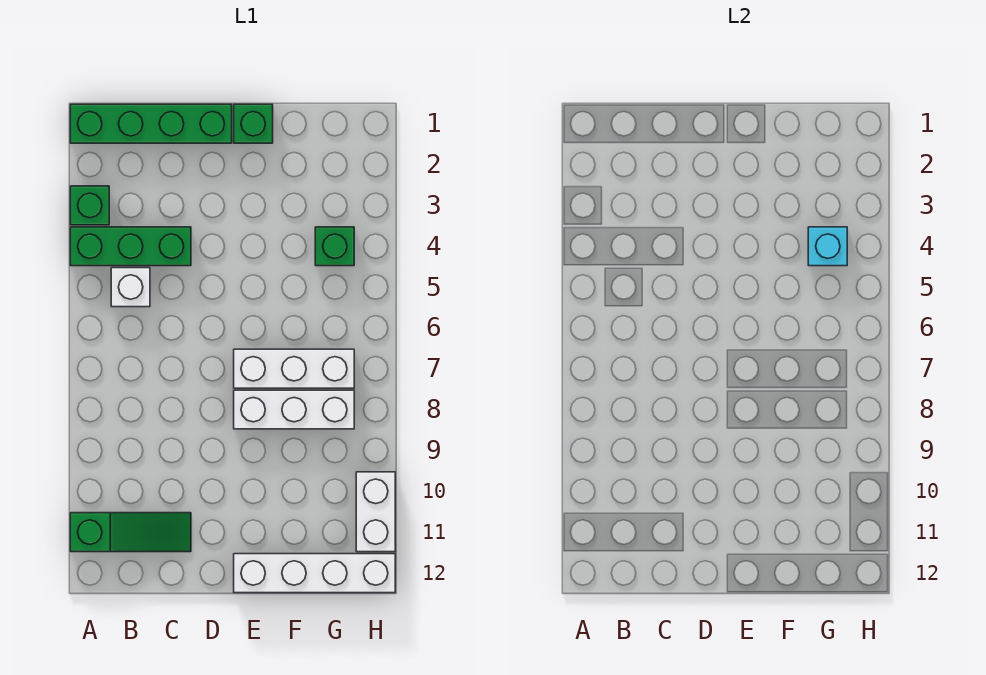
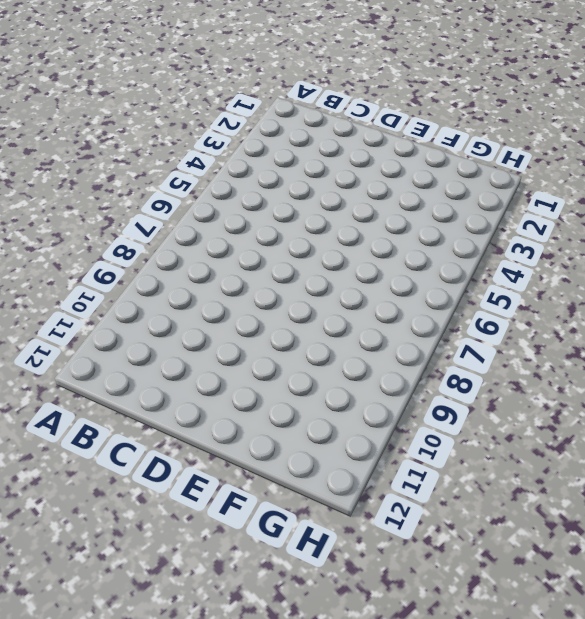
none -> green brick A1:D1 level 1
none -> green brick A3 level 1
none -> green brick A4:C4 level 1

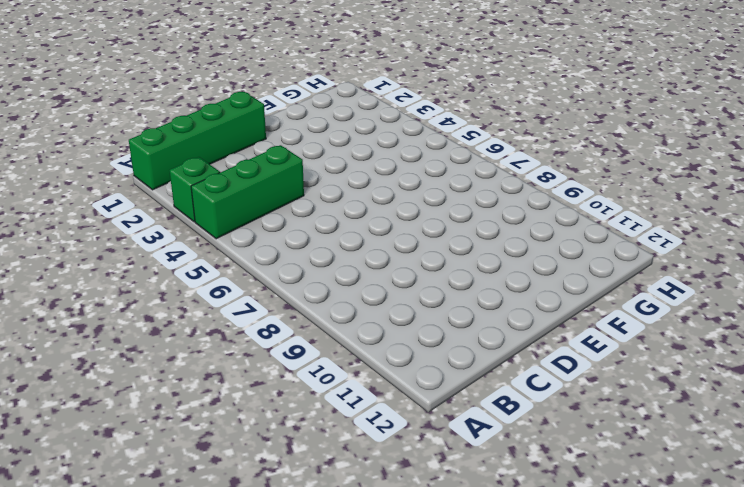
none -> green slope A11:C11 level 1 top A
none -> white brick B5 level 1
none -> green brick E1 level 1

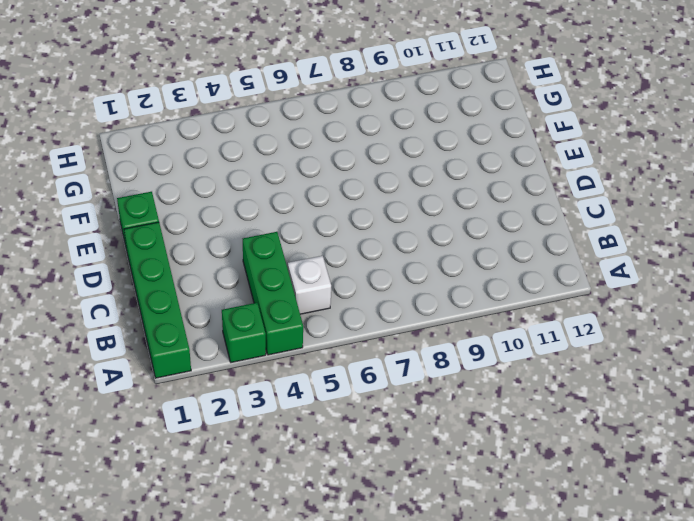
none -> green slope A11:C11 level 1 top A
none -> white brick E7:G7 level 1
none -> white brick E8:G8 level 1

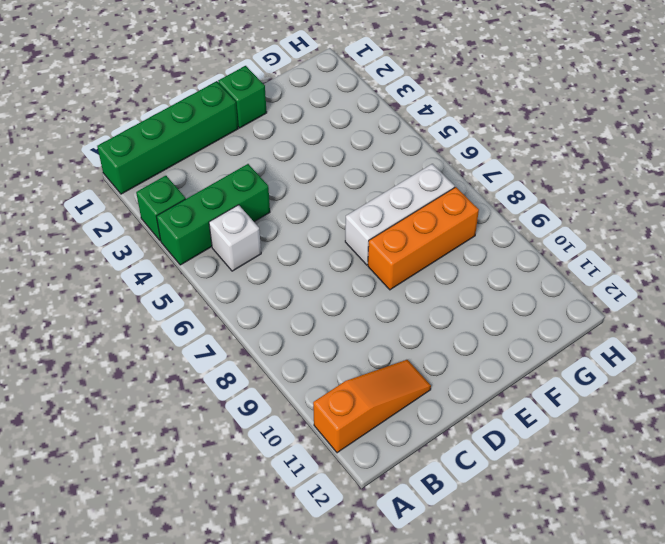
orange slope A11:C11 level 1 top A -> green slope A11:C11 level 1 top A
orange brick E8:G8 level 1 -> white brick E8:G8 level 1
none -> white brick E12:H12 level 1
none -> green brick G4 level 1
none -> white brick H10:H11 level 1

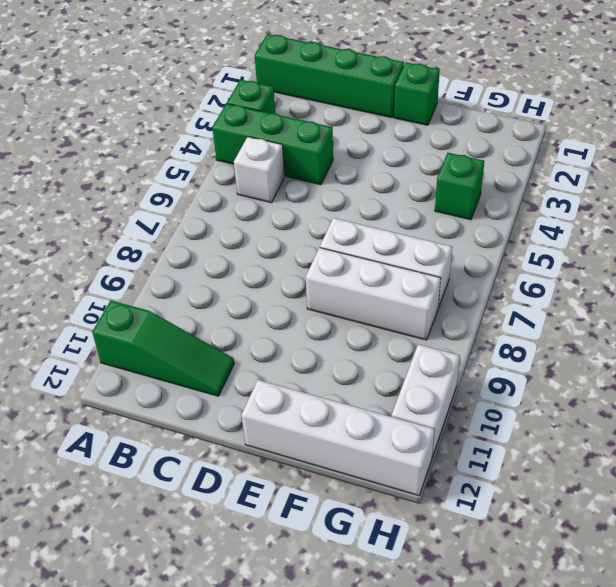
none -> cyan brick G4 level 2

